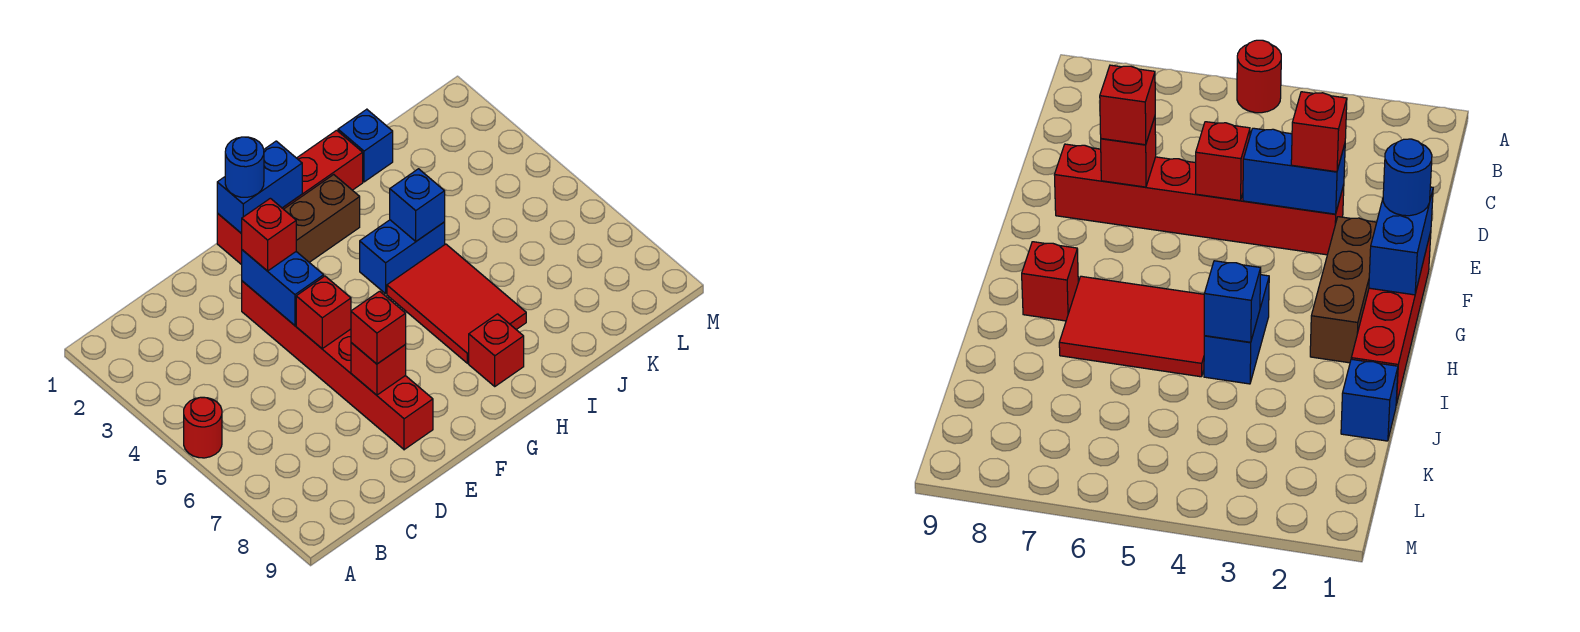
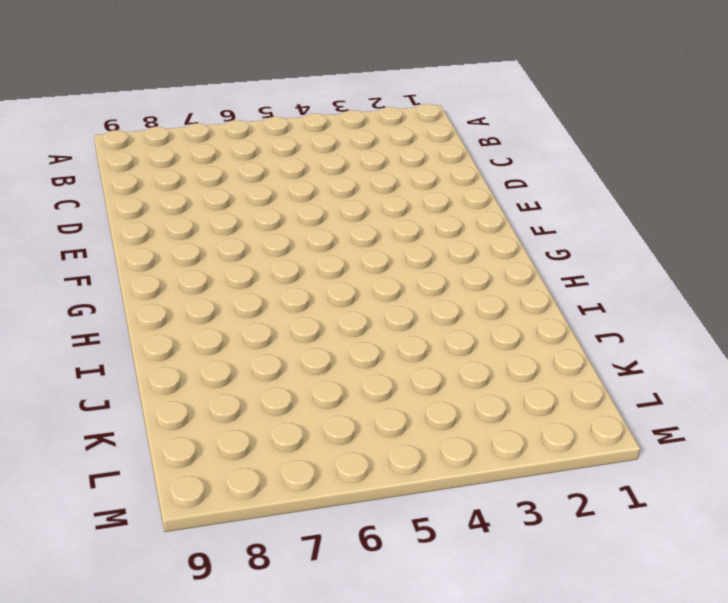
none -> red round brick A5 level 1
none -> red brick E3:E8 level 1
none -> red brick F1:I1 level 1

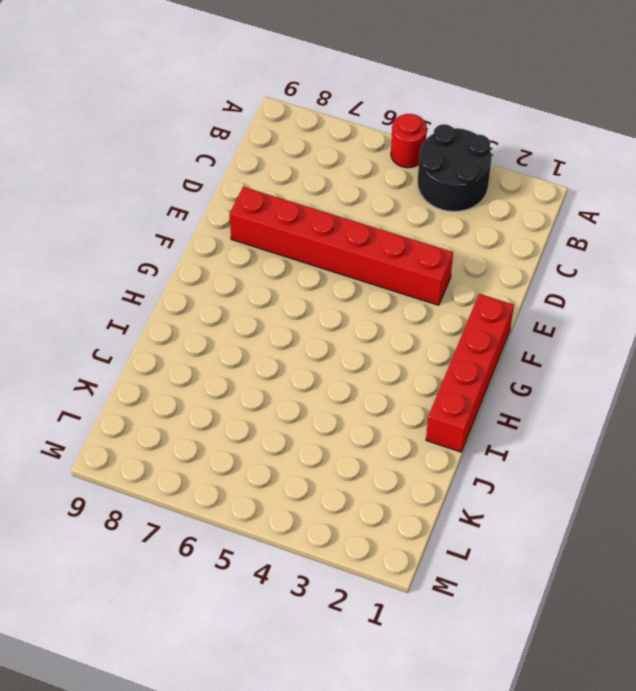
black round brick A3:B4 level 1 -> none
none -> brown brick F2:H2 level 1
none -> blue brick H4:I4 level 1
none -> red tile H5:I7 level 1

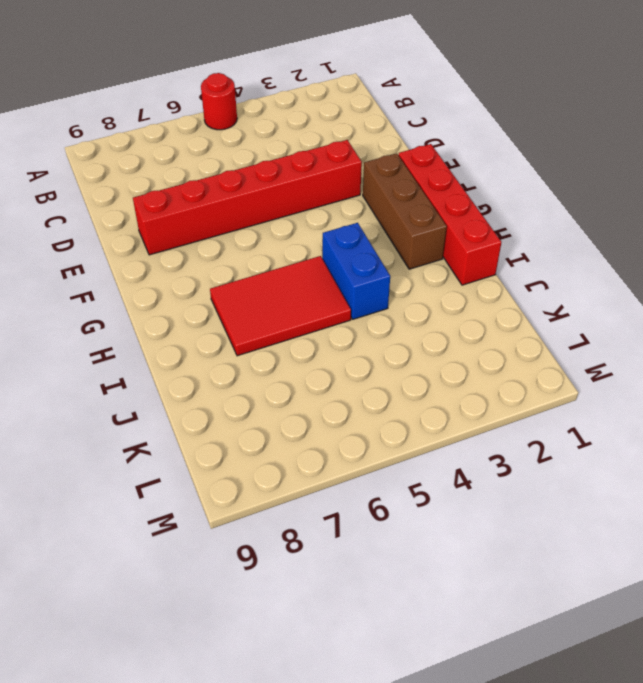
none -> red brick H8 level 1
none -> blue brick J1 level 1
none -> blue brick E3:E4 level 2

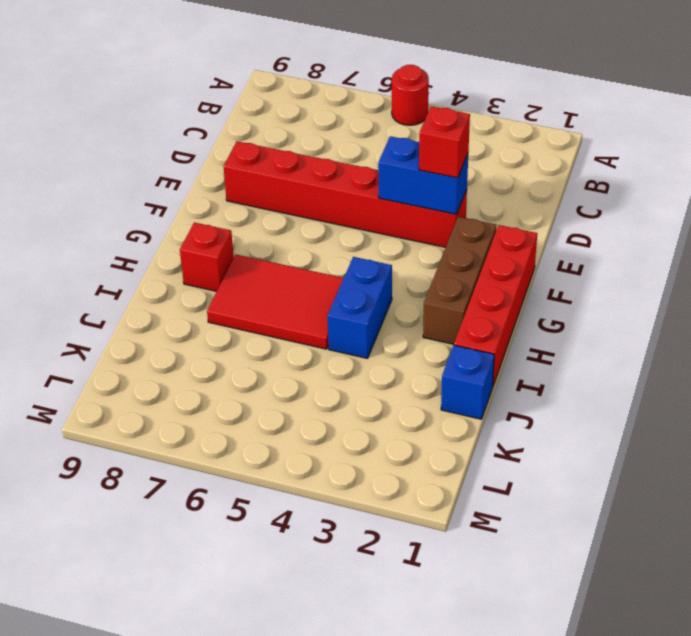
none -> red brick E5 level 2
none -> red brick E7 level 2
none -> blue brick F1:G1 level 2

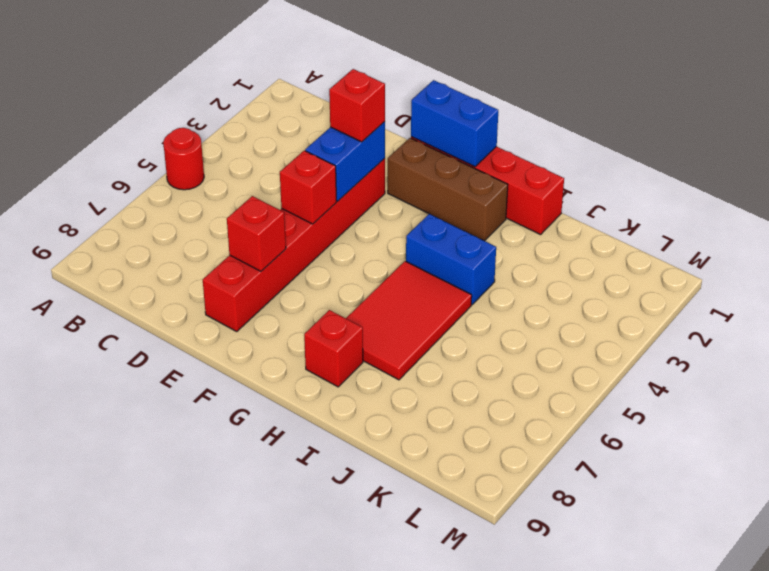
none -> blue brick J1 level 1
none -> blue brick I4 level 2
none -> red brick E7 level 3

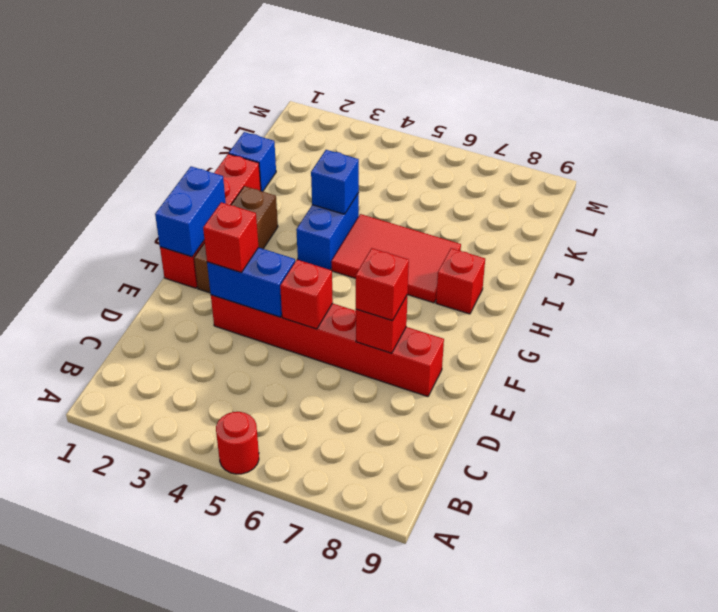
none -> blue round brick F1 level 3

